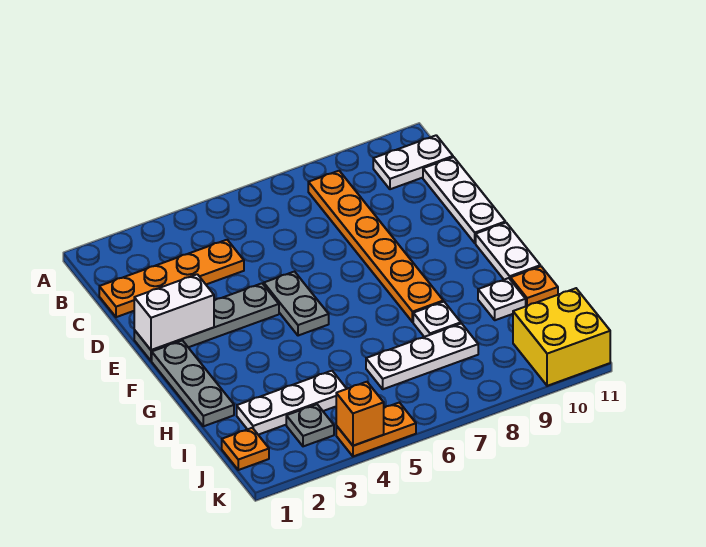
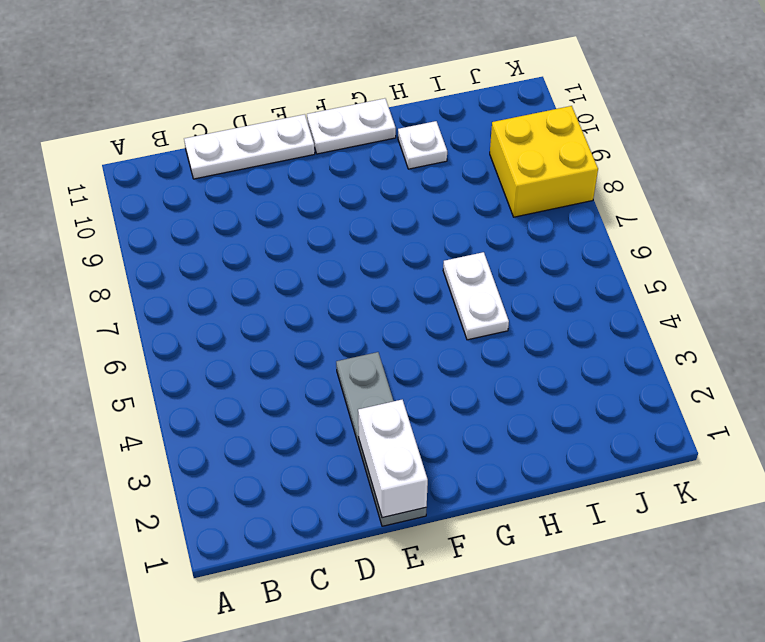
white plate H5:H6 level 1 -> white plate B10:B11 level 1
yellow brick J8:K9 level 1 -> yellow brick J10:K11 level 1
none -> orange plate B8:G8 level 1
none -> orange plate C1:C4 level 1
none -> grey plate E5:F5 level 1

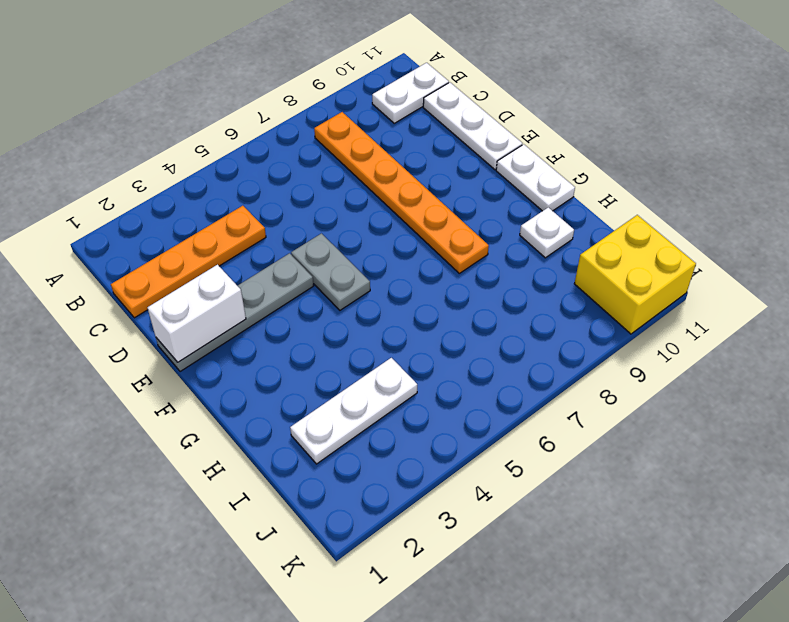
none -> grey plate F1:H1 level 1
none -> white plate H8 level 1
none -> orange plate H11 level 1

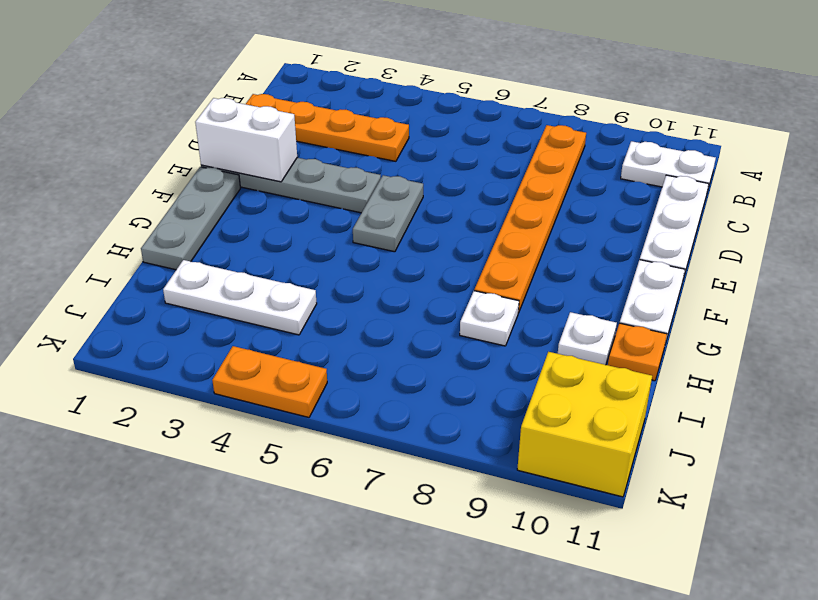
none -> white plate I6:I8 level 1
none -> orange plate J1 level 1
none -> grey plate J3 level 1

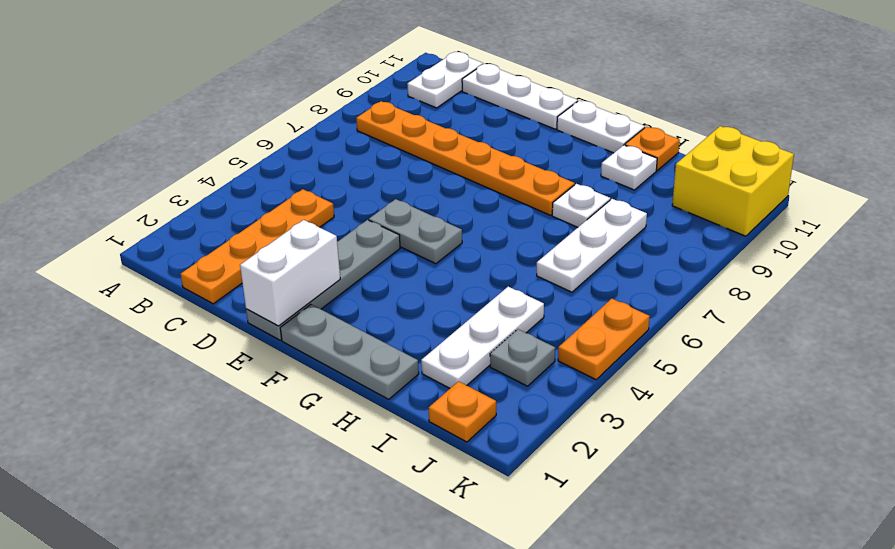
none -> orange brick K4 level 2

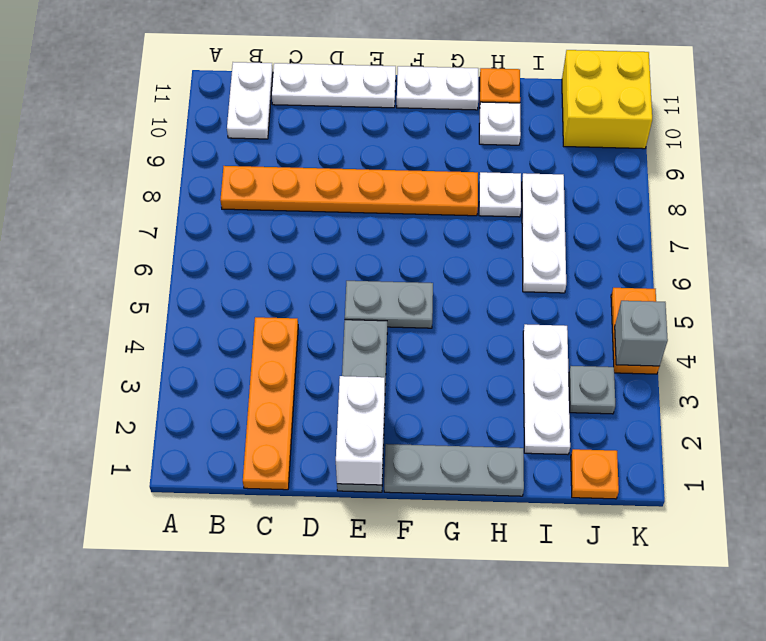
grey brick K4 level 2 -> orange brick K4 level 2

